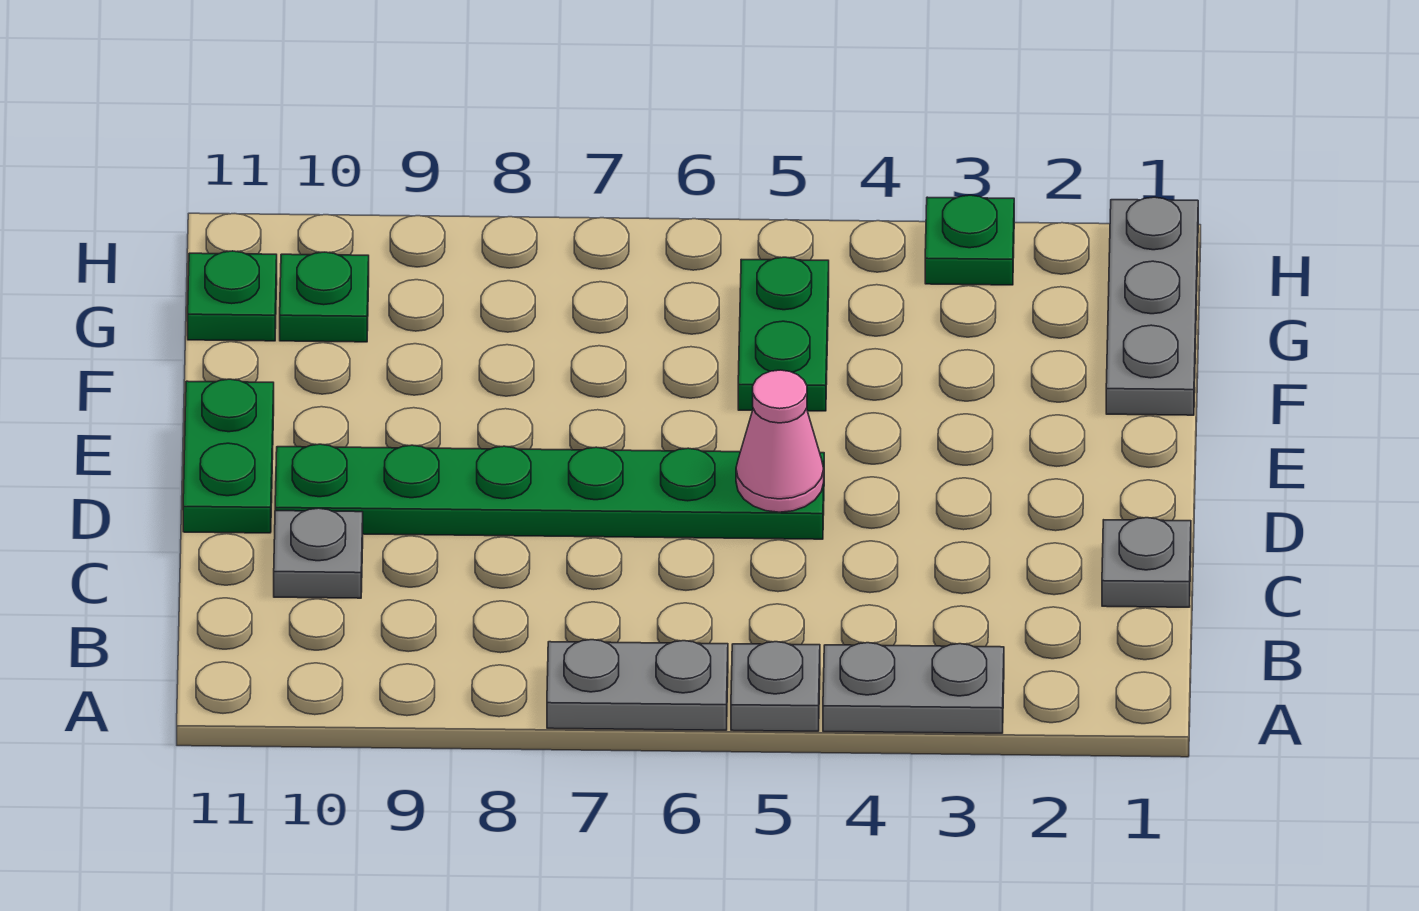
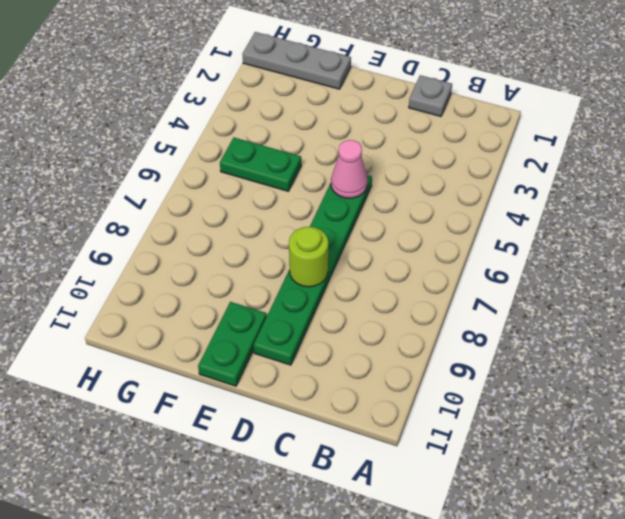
lime round brick D8 level 2 -> none
green plate E10:E11 level 1 -> green plate D11:E11 level 1
none -> grey plate A3:A4 level 1
none -> grey plate A5 level 1
none -> grey plate A6:A7 level 1

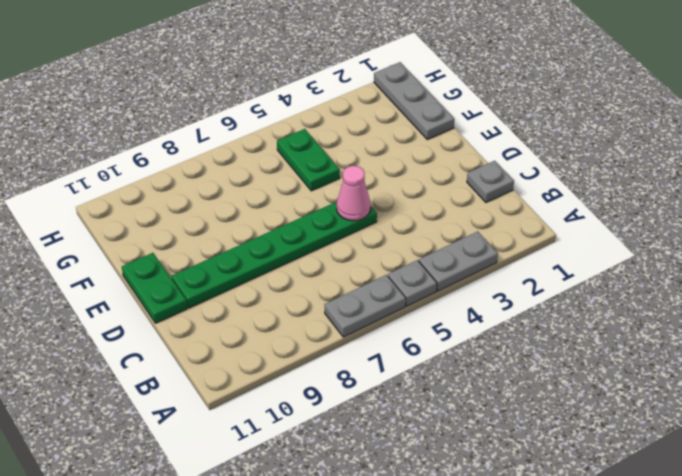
none -> grey plate C10 level 1
none -> green plate G10 level 1
none -> green plate G11 level 1

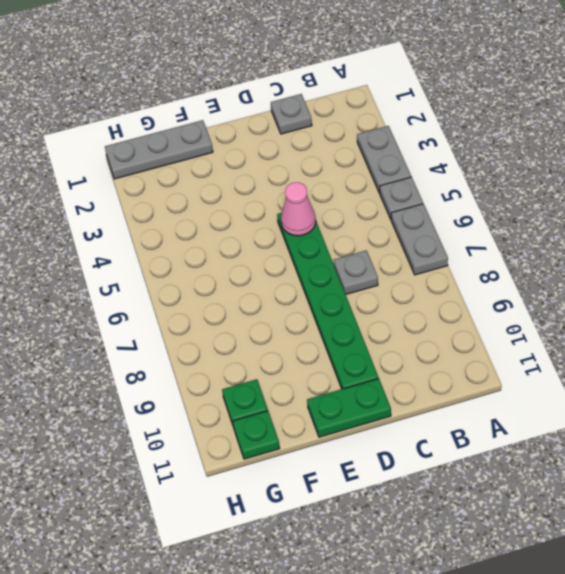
grey plate C7 level 1 -> grey plate C10 level 1
none -> green plate F5:G5 level 1
none -> green plate H3 level 1

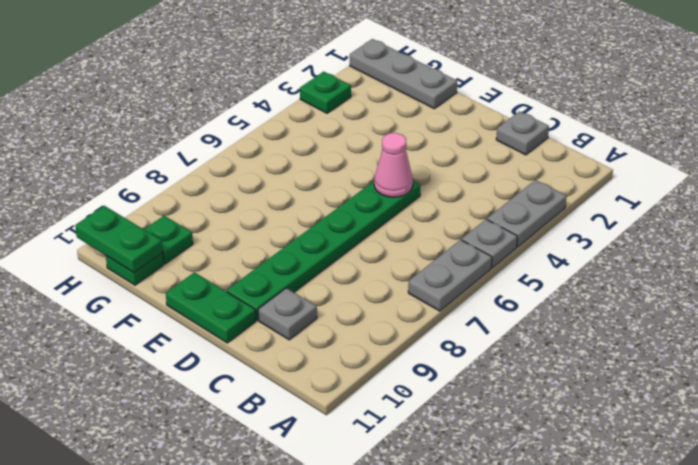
green plate G11:H11 level 2 -> green plate F5:G5 level 1

